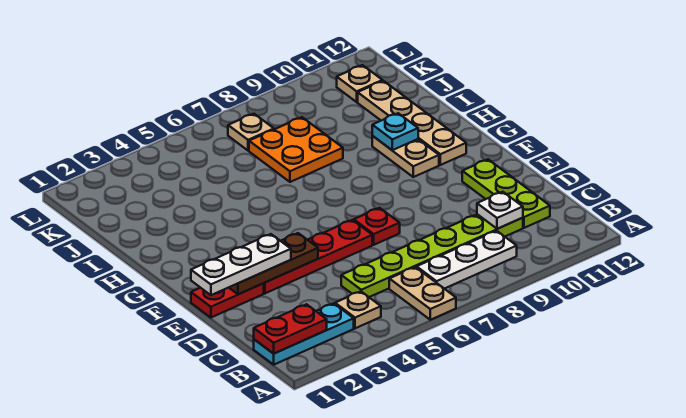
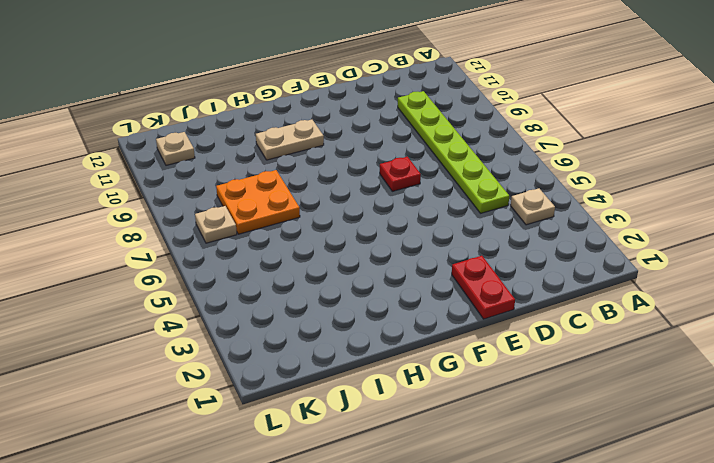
none -> tan plate A6:B6 level 1
none -> cyan plate B1:B3 level 1
none -> white plate B7:B9 level 1

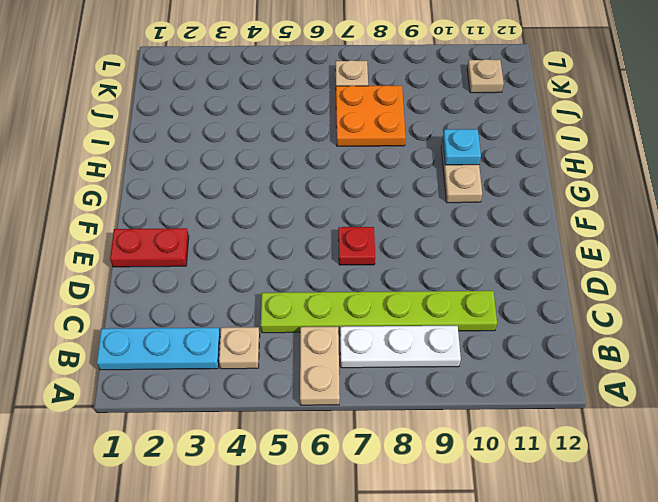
none -> lime plate C11:E11 level 1
none -> red plate E3:E6 level 1
none -> tan plate G11:J11 level 1

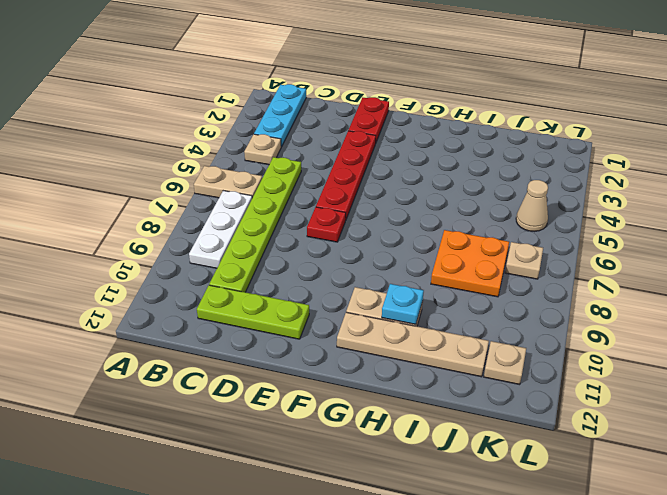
tan cone K5 level 1 -> none
none -> red plate B1:B2 level 2
none -> white plate C10 level 2
none -> brown plate E2:E4 level 2

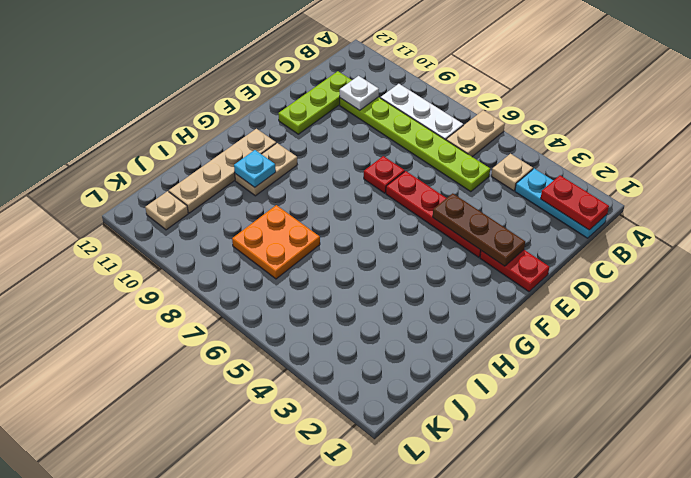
none -> tan plate K7 level 1
none -> white plate E1:E3 level 3

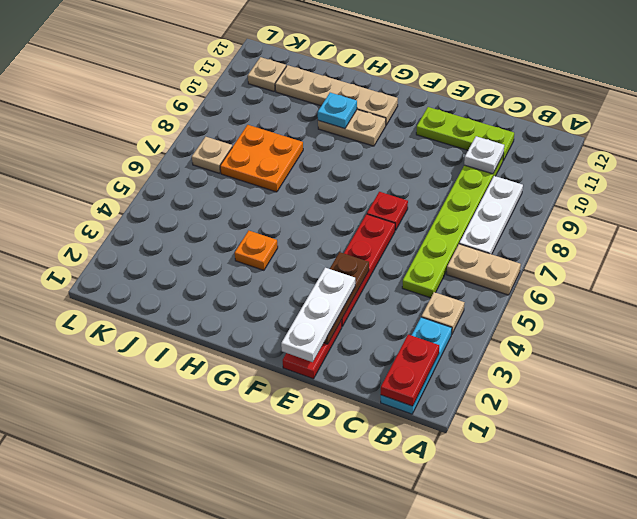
orange plate H4 level 1 -> none

